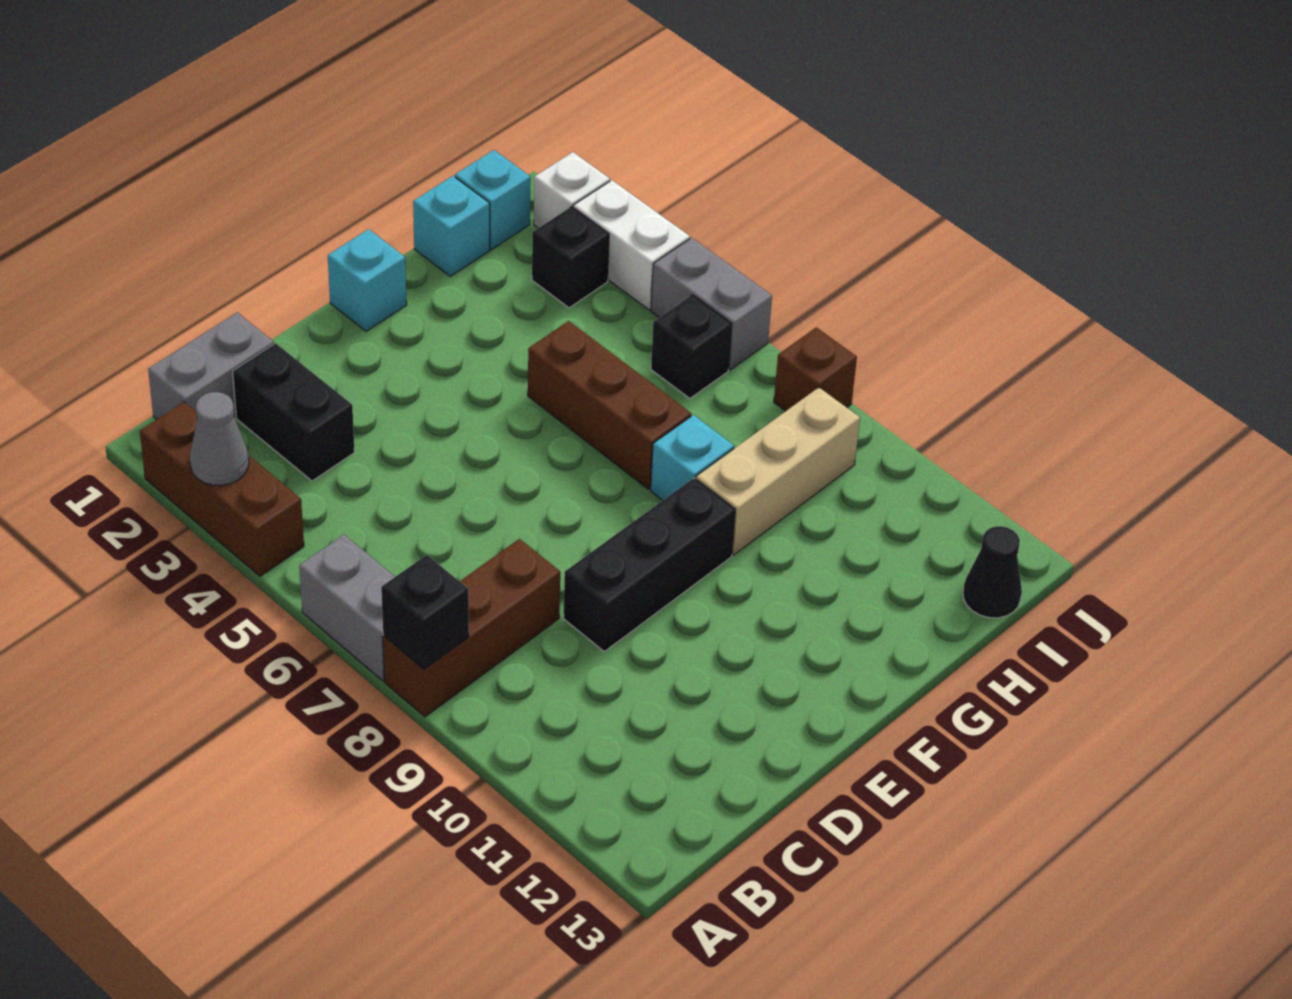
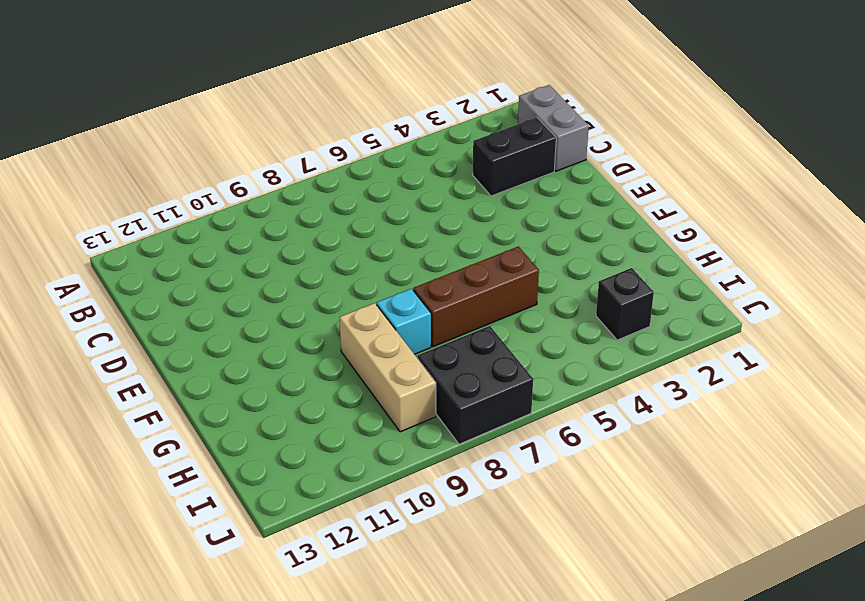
black brick I7:J8 level 1 -> brown brick J8 level 1
none -> brown brick A2:A4 level 1
none -> grey brick A6:A7 level 1
none -> brown brick A8:C8 level 1

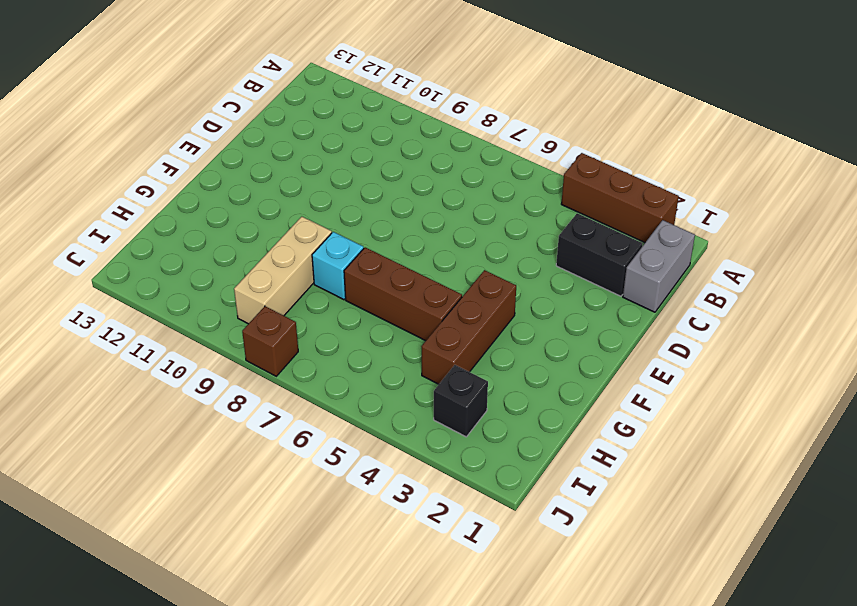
brown brick F4:H4 level 1 -> brown brick A8:C8 level 1
none -> grey brick A6:A7 level 1
none -> black brick D9:F9 level 1
none -> cyan brick F1 level 1

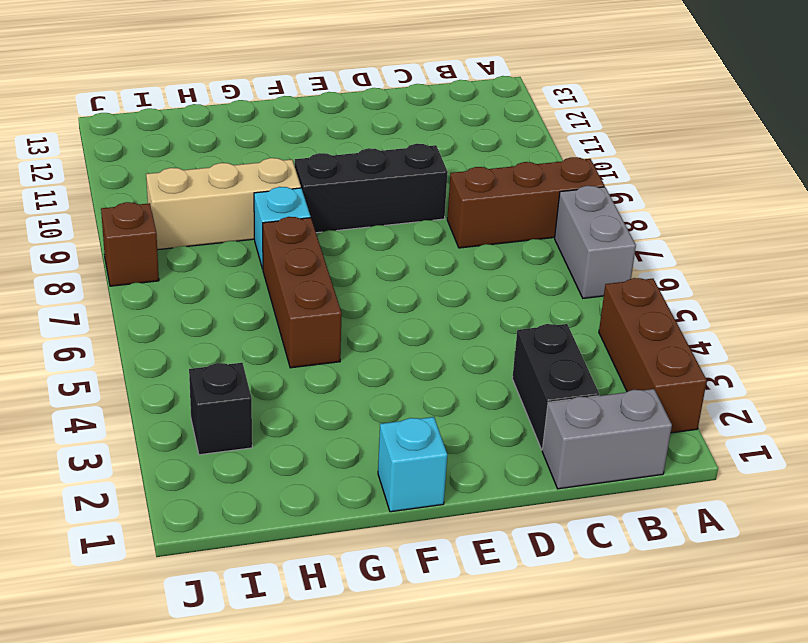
none -> cyan brick H1 level 1
none -> cyan brick I1 level 1
none -> black brick I6 level 1

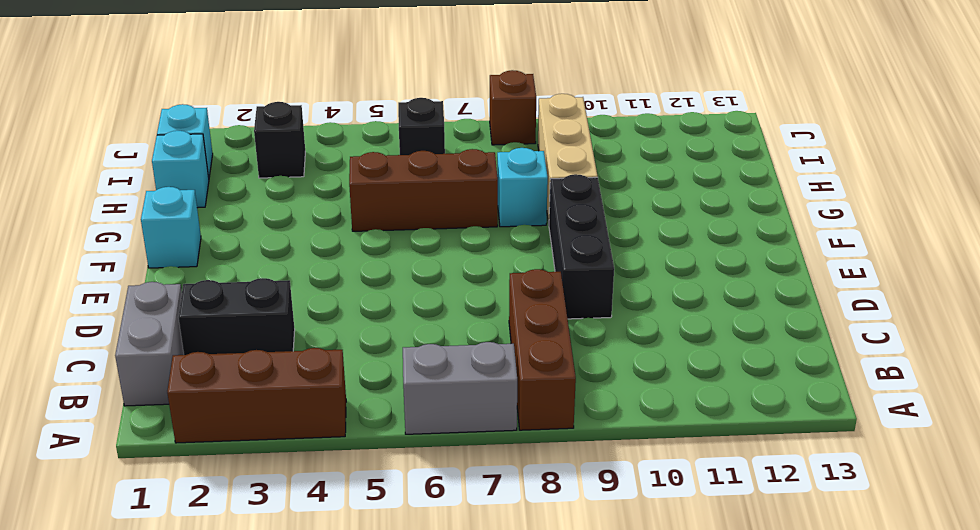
none -> black cone I13 level 1
none -> white brick J2 level 1
none -> white brick J3:J4 level 1

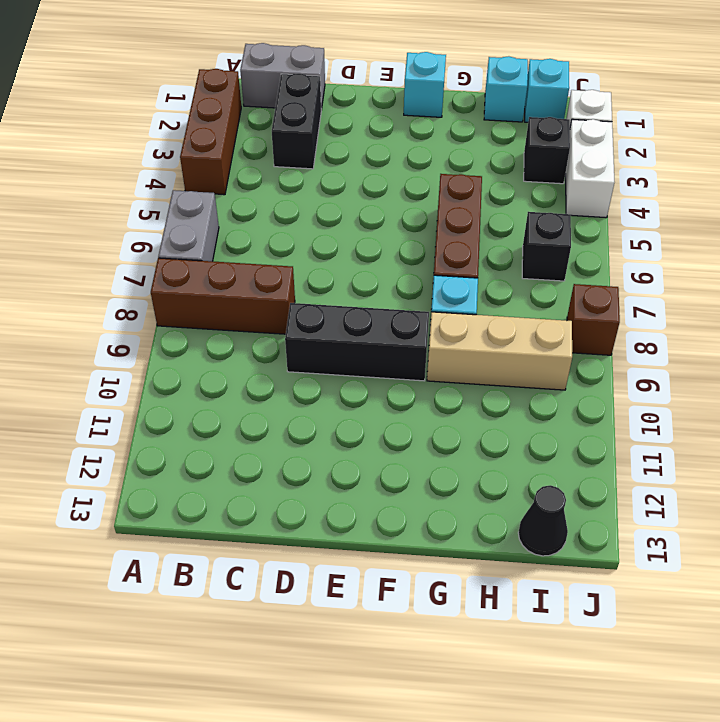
none -> grey brick J5:J6 level 1
none -> grey cone A3 level 2
none -> black brick A8 level 2

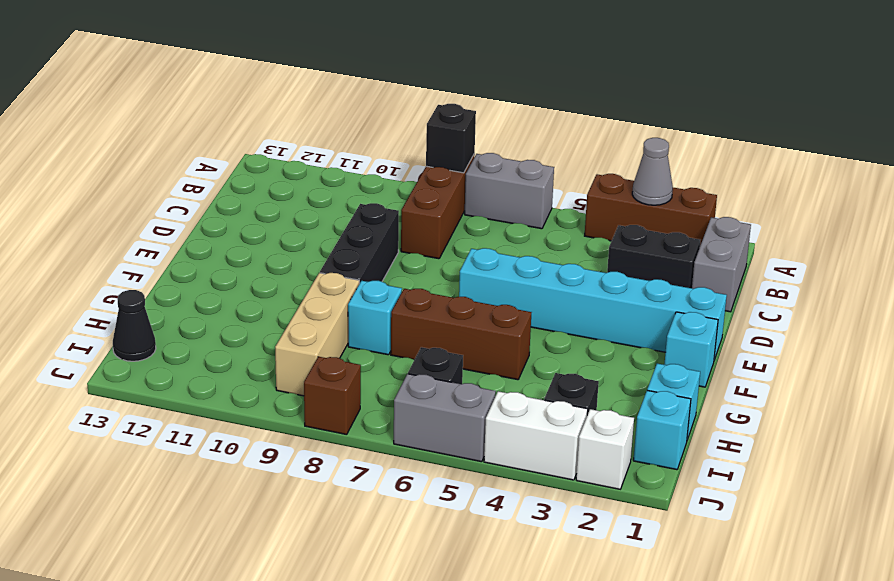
cyan brick E1:E6 level 1 -> none

